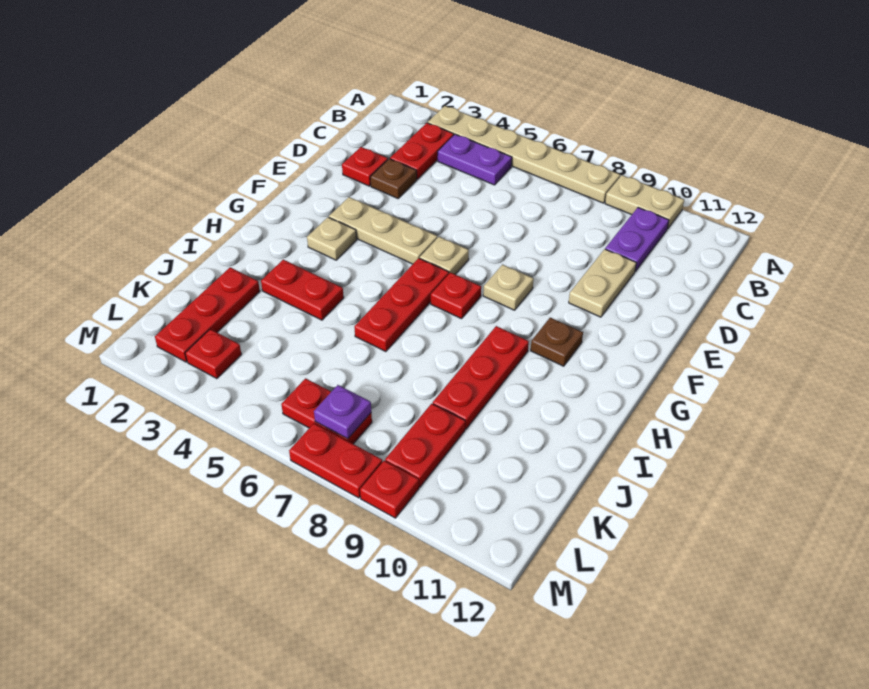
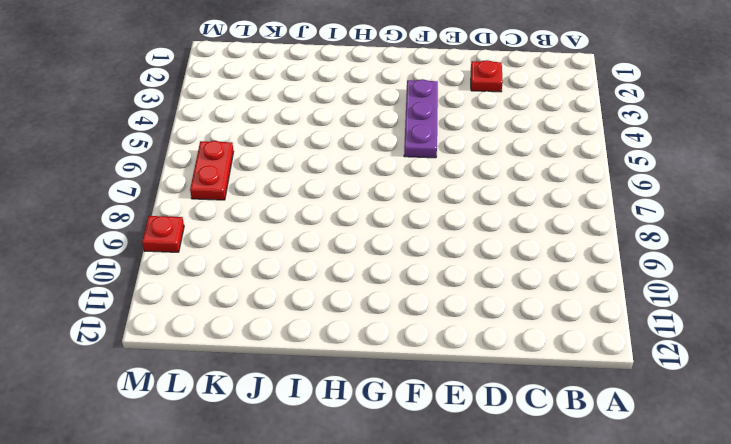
purple plate F3:F5 level 1 -> tan plate F3:F5 level 1
none -> tan plate A3:A8 level 1
none -> tan plate A9:A10 level 1
none -> red plate B3:C3 level 1

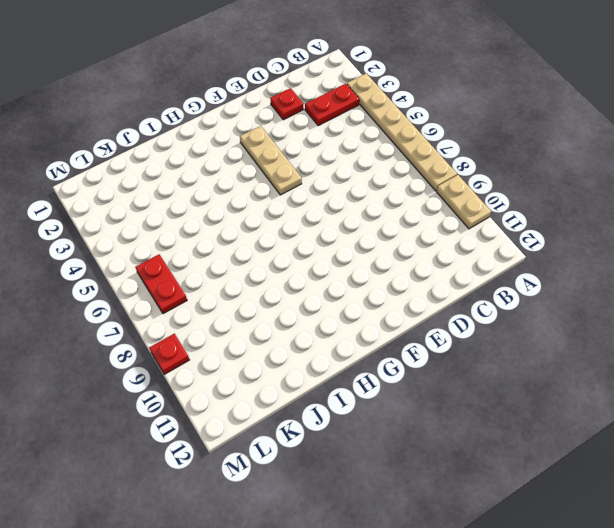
none -> purple plate B4:B5 level 1
none -> purple plate B10:C10 level 1
none -> brown plate D3 level 1

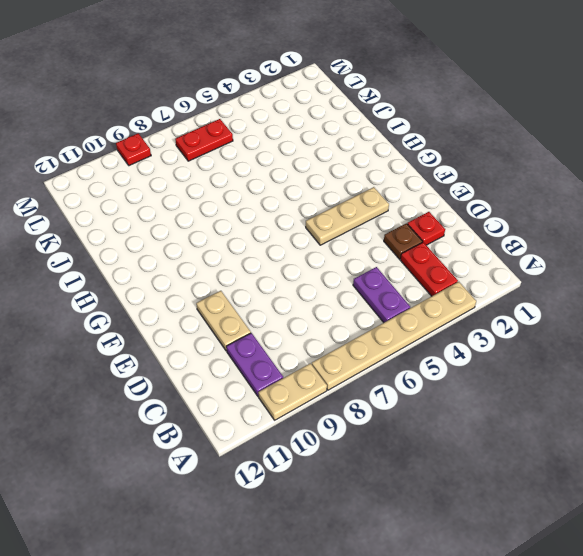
purple plate B5:C5 level 1 -> purple plate B4:B5 level 1
none -> tan plate F6 level 1
none -> tan plate F8 level 1
none -> tan plate G3 level 1

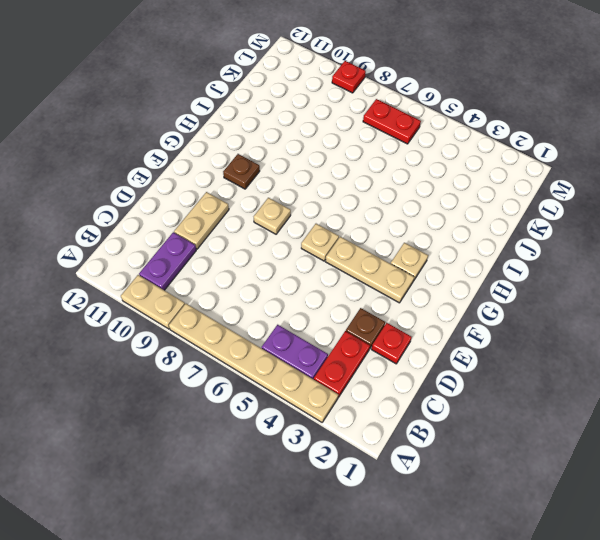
none -> red plate G6:I6 level 1
none -> red plate G7 level 1
none -> red plate H9:J9 level 1

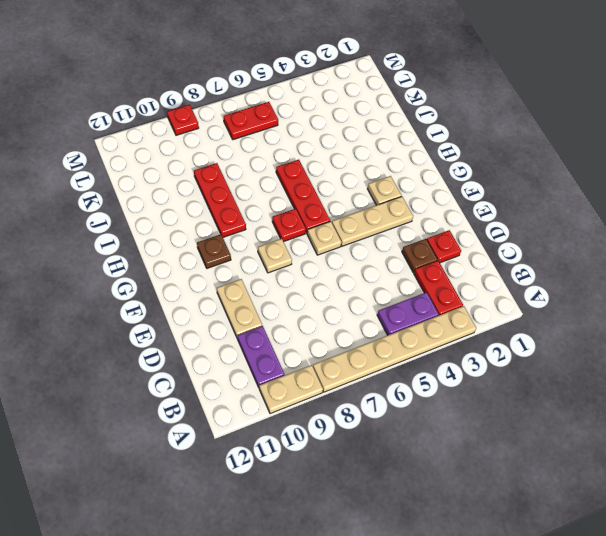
none -> red plate I3:I4 level 1
none -> red plate J2:L2 level 1
none -> red plate K9:L9 level 1

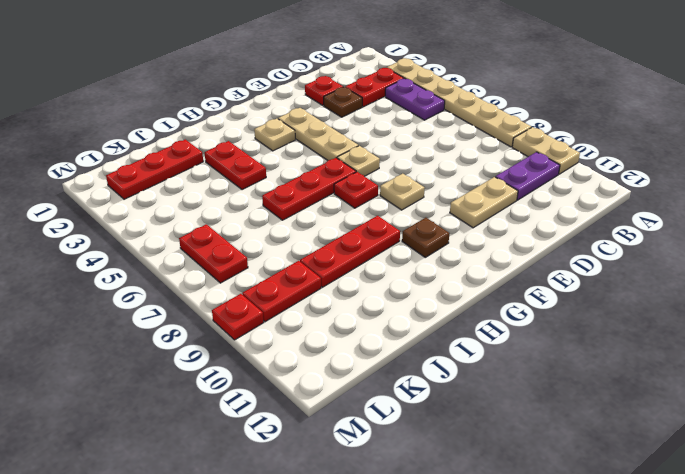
none -> red plate L3 level 1
none -> red plate M7:M8 level 1
none -> purple plate L7 level 2

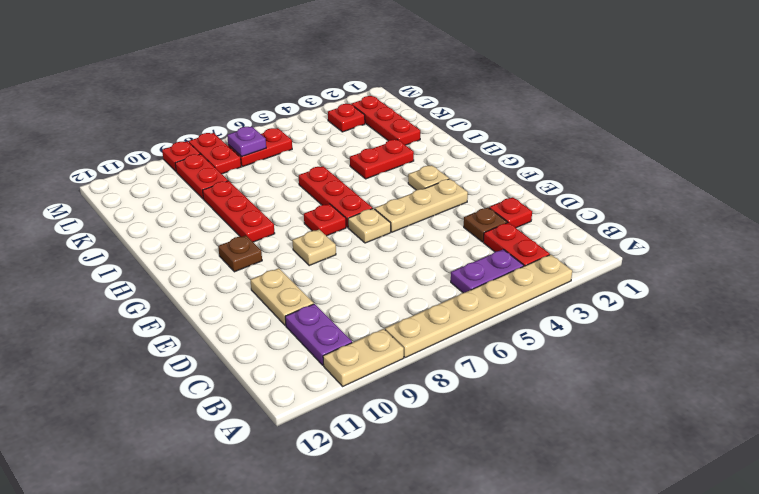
red plate L8:M8 level 1 -> red plate M7:M8 level 1

